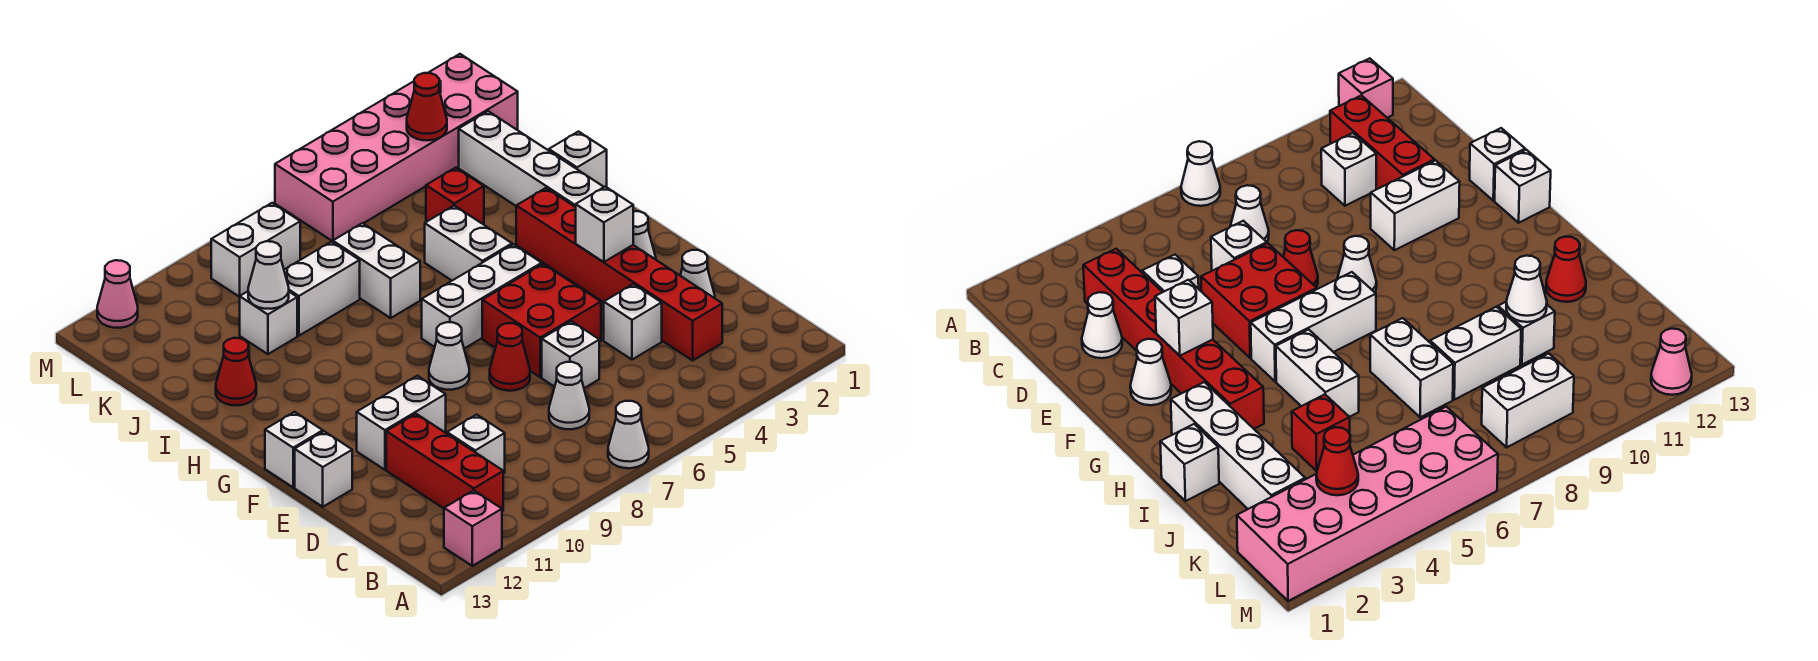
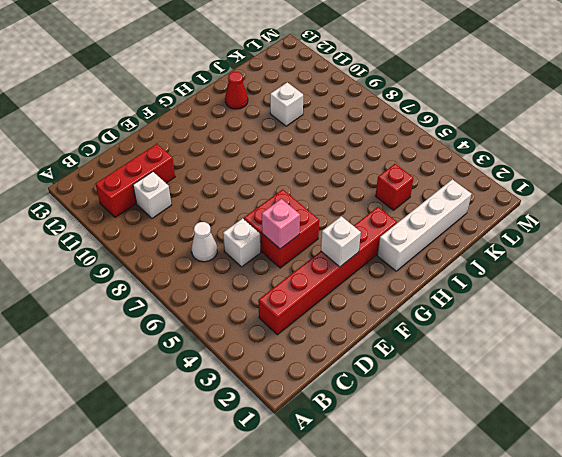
pink brick E5 level 2 -> pink brick A12 level 1
none -> white cone A7 level 1
none -> white cone D2 level 1
none -> white brick D4 level 1
none -> red cone E7 level 1

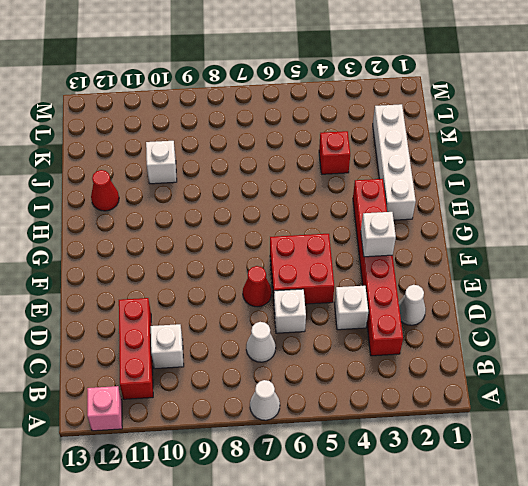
none -> white brick E10:E11 level 1
none -> white brick E13 level 1
none -> white cone F2 level 1
none -> white cone F8 level 1

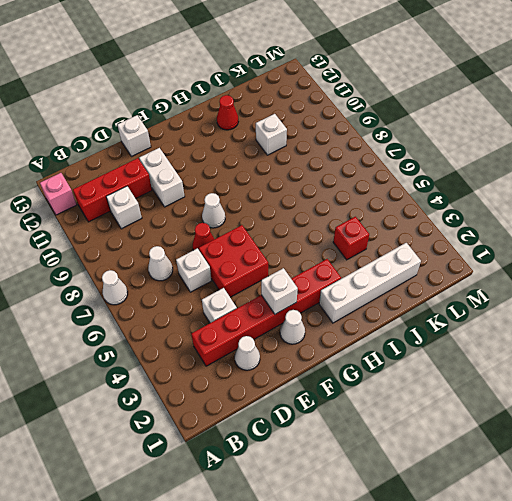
none -> white brick F13 level 1
none -> white brick G5:G7 level 1
none -> white brick H5:I5 level 1
none -> white brick I1 level 1

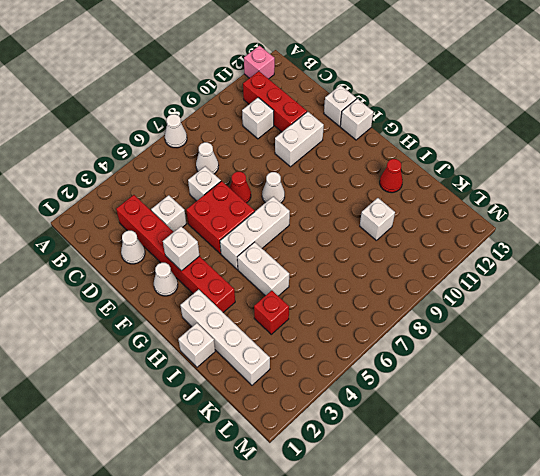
none -> white brick I7:J7 level 1
none -> white brick J8:J9 level 1
none -> pink brick L1:M6 level 1
none -> white brick L8:L9 level 1

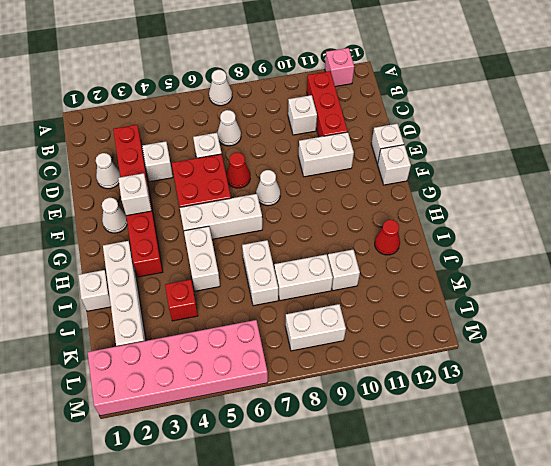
none -> pink cone M12 level 1
none -> white cone J10 level 2
none -> red cone L3 level 2

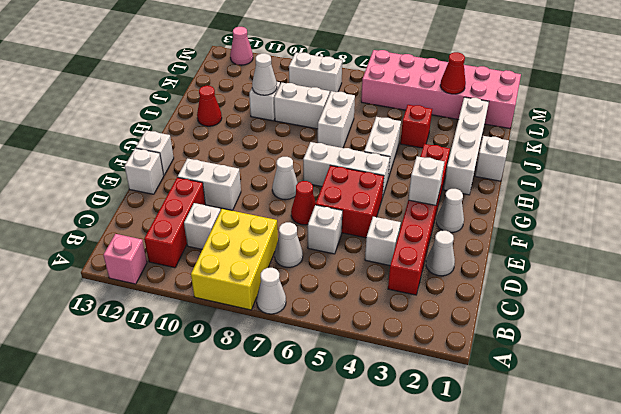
yellow brick A8:C9 level 1 -> none

